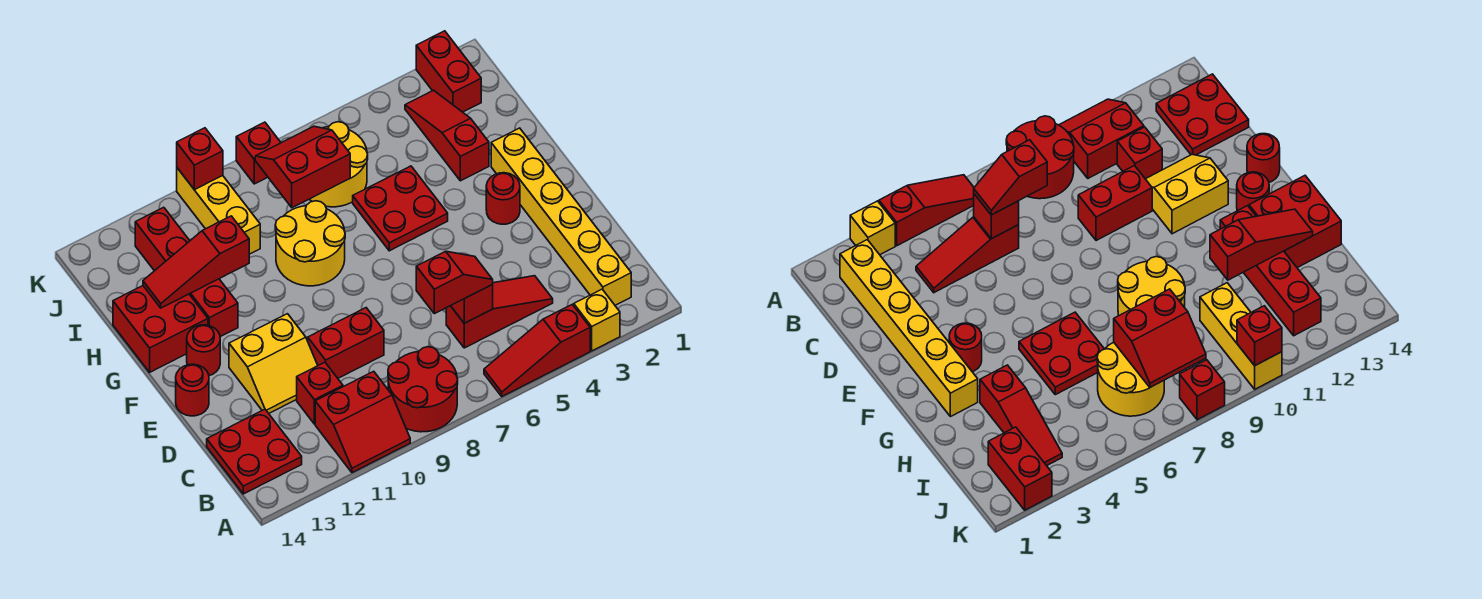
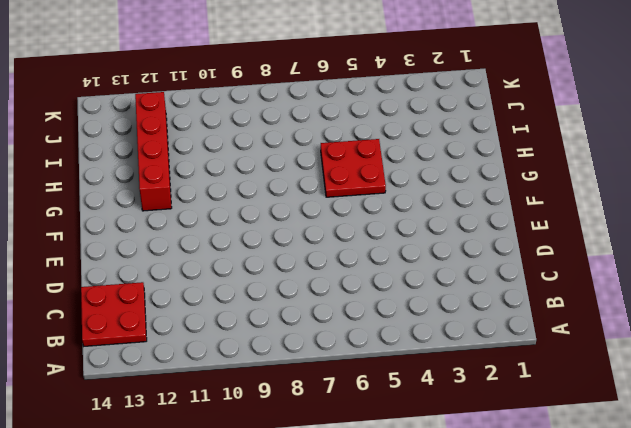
none -> yellow brick A3 level 1
none -> red slope A4:A6 level 1 top 4
none -> red round brick A8:B9 level 1

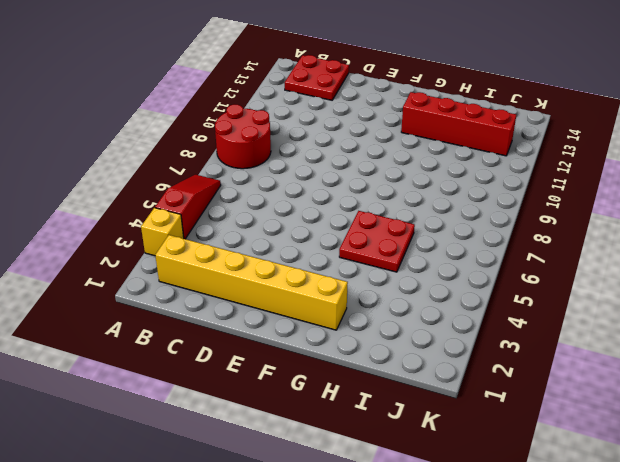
none -> red slope A10:B11 level 1 top B
none -> red slope C4:C6 level 1 top 6
none -> red brick C11 level 1

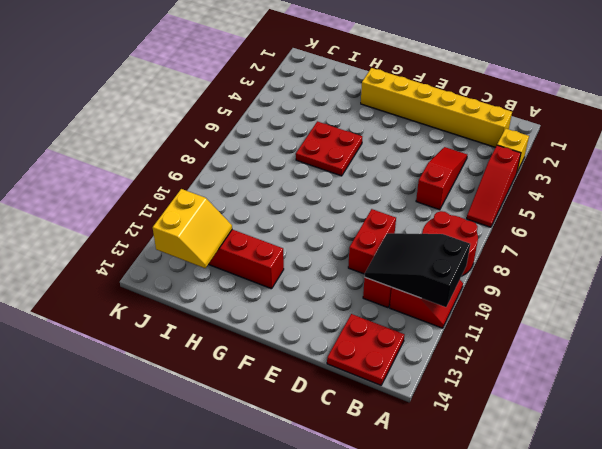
black slope A10:C11 level 2 top A -> none
yellow slope I12:J13 level 2 top J -> yellow slope D11:E12 level 1 top E
none -> red round brick E14 level 1
none -> red round brick F3 level 1
none -> red round brick F13 level 1

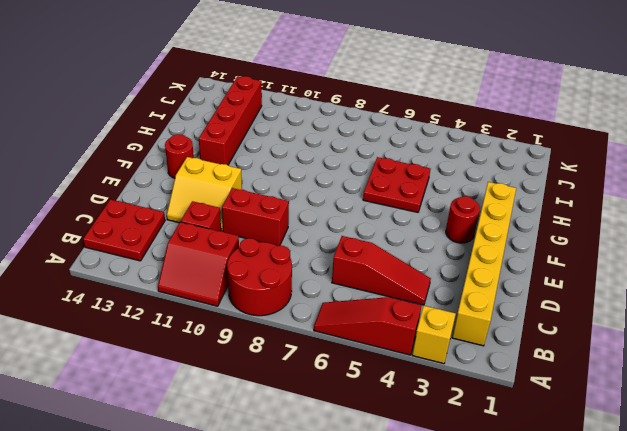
none -> red round brick E14 level 1
none -> yellow round brick G8:H9 level 1
none -> red brick G13:H14 level 1

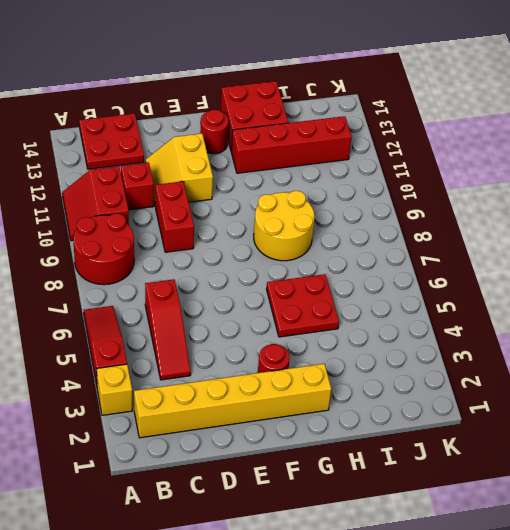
none -> red round brick E14 level 1
none -> red slope H3:J3 level 1 top H
none -> yellow round brick I6:J7 level 1

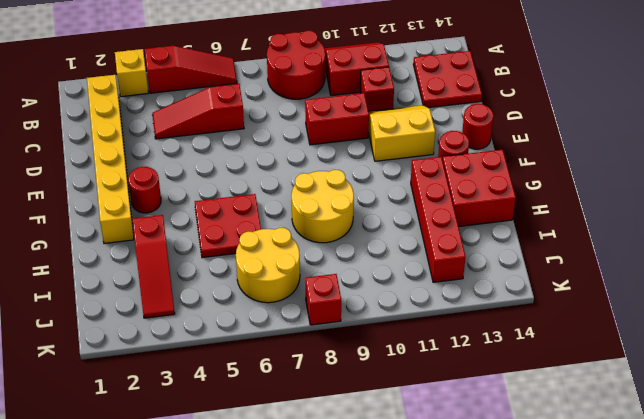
none -> yellow brick I10:K10 level 1
none -> red brick J2:K2 level 1
none -> red brick C6 level 2

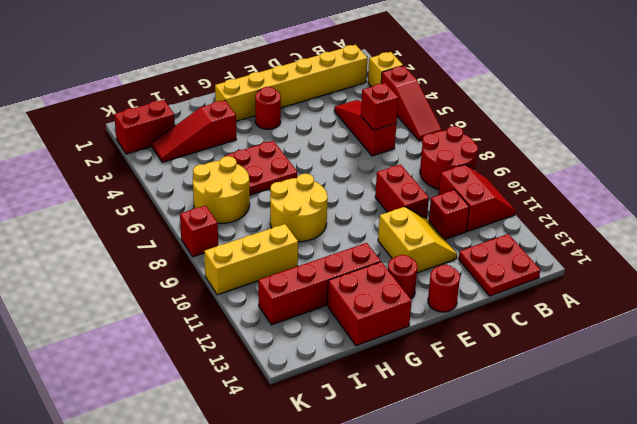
none -> red slope H11:H13 level 2 top 11
none -> red slope I7:J8 level 2 top I
none -> red brick K10 level 2

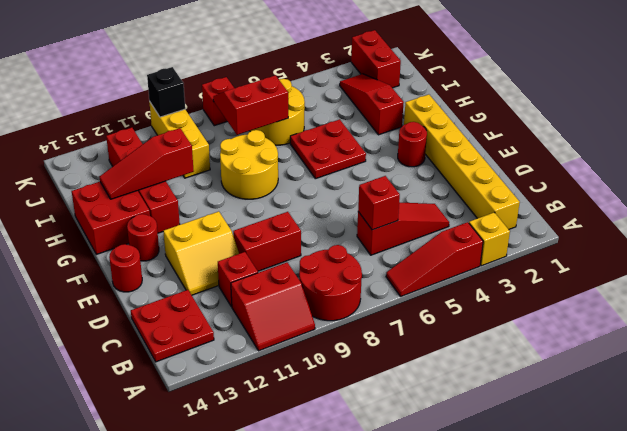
black brick K10 level 2 -> red brick K10 level 2
none -> red slope C6:C7 level 3 top 7

